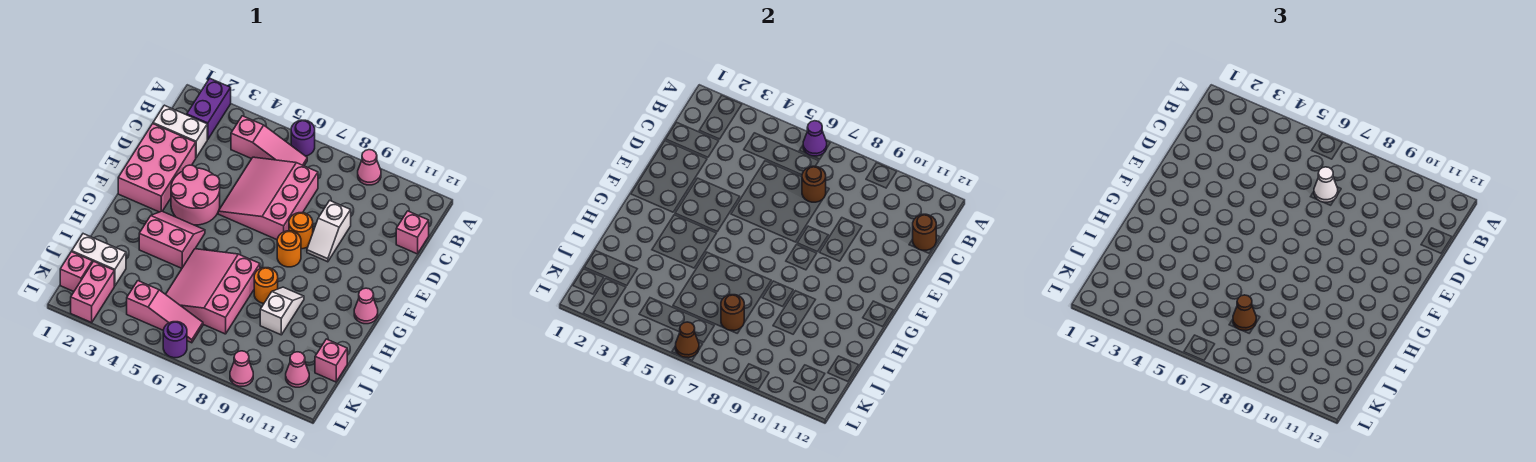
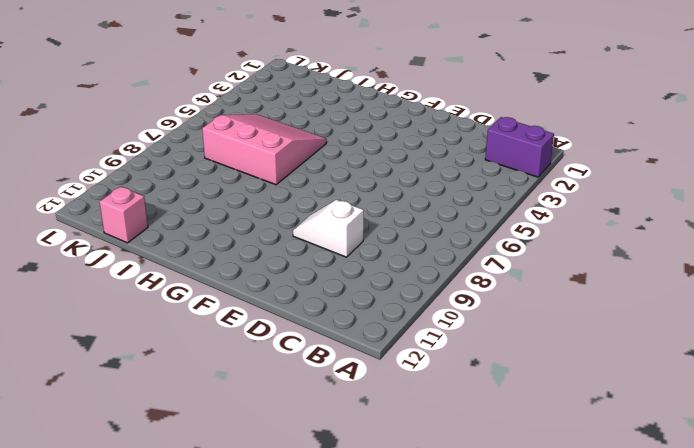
none -> purple round brick A6 level 1
none -> pink cone A9 level 1
none -> pink slope B4:B6 level 1 top 4
none -> white brick C1:C2 level 1

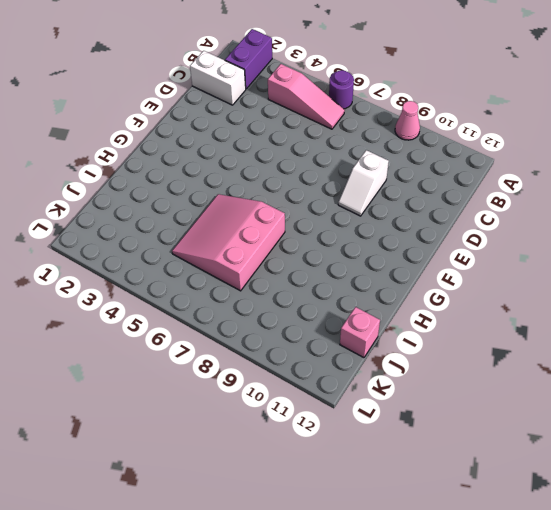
none -> pink slope C5:E7 level 1 top 7
none -> pink brick C12 level 1
none -> pink brick D1:F2 level 1
none -> pink round brick E3:F4 level 1

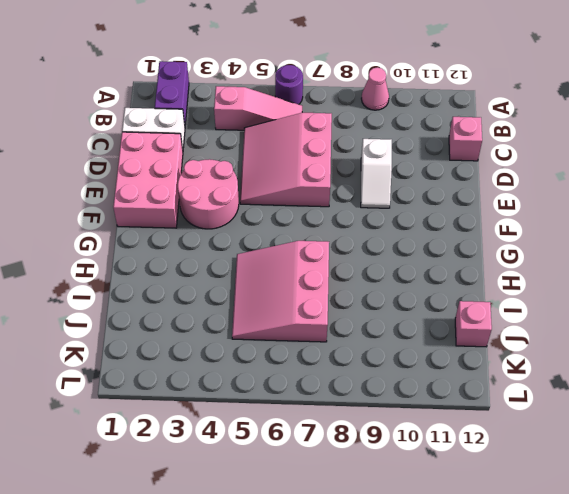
none -> orange round brick E8 level 1
none -> orange round brick F8 level 1
none -> pink slope G3:H4 level 1 top H
none -> pink cone G12 level 1

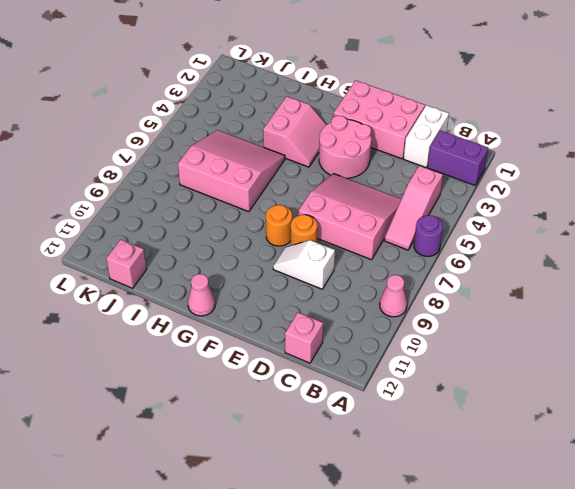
none -> orange round brick H8 level 1
none -> white slope H9:I9 level 1 top I
none -> white brick J1:J2 level 1
none -> pink brick K1 level 1

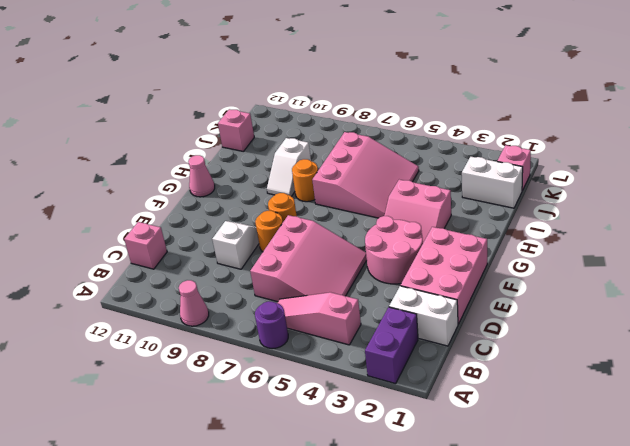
none -> pink brick K2:L2 level 1
none -> pink slope K4:K6 level 1 top 4
none -> pink cone K11 level 1
none -> purple round brick L6 level 1

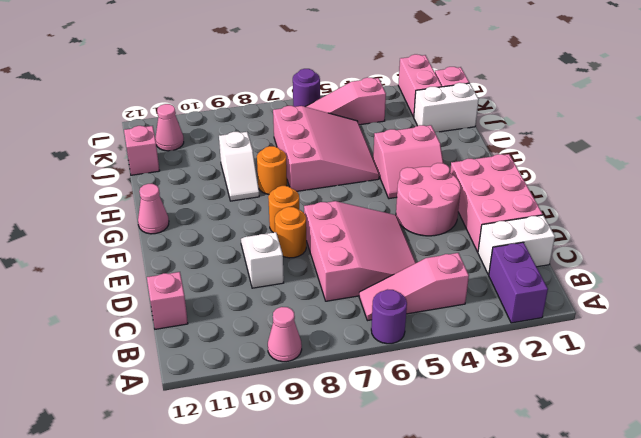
none -> pink cone L9 level 1
none -> purple cone A6 level 2
none -> brown round brick C7 level 2
none -> brown round brick C12 level 2

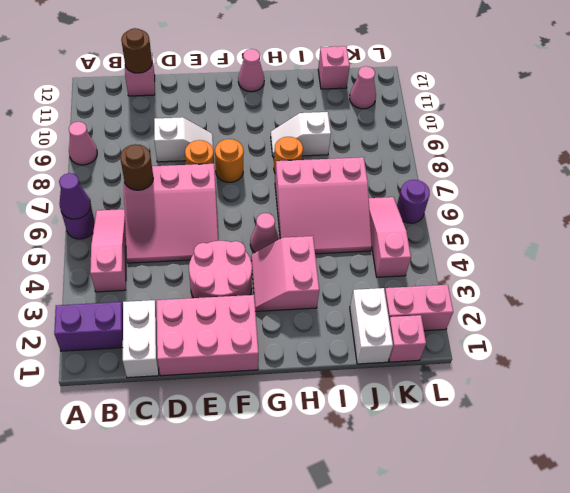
pink cone G5 level 1 -> pink cone L9 level 1
none -> brown round brick J7 level 2
none -> brown cone L6 level 2
none -> white cone C7 level 3
none -> brown cone J7 level 3

